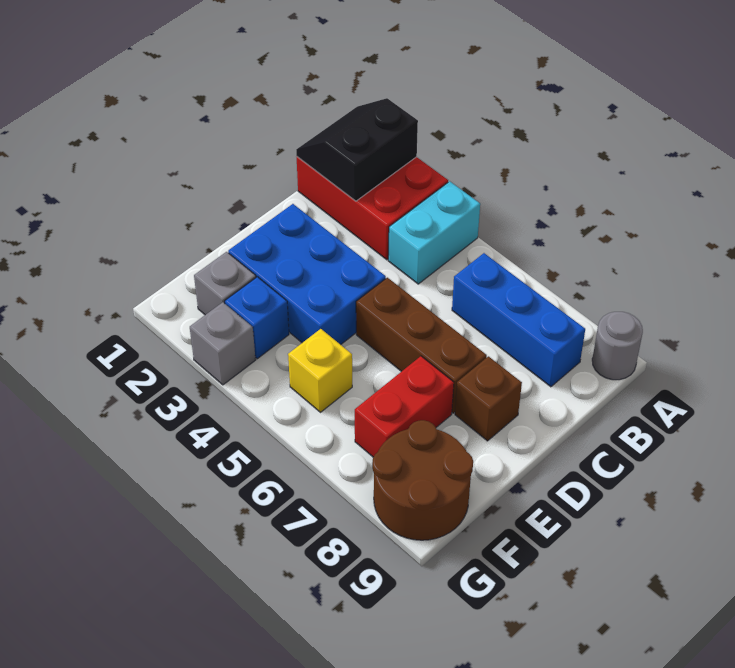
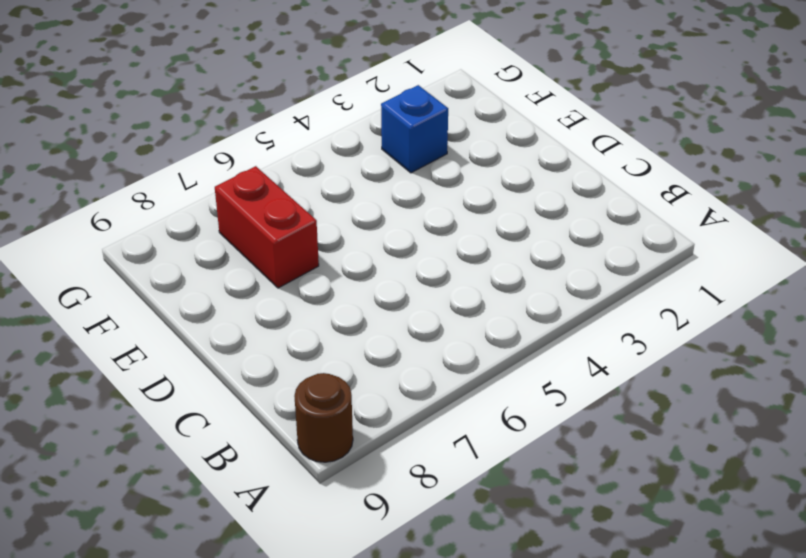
brown round brick A9 level 1 -> grey round brick A9 level 1
none -> red brick A1:B3 level 1
none -> cyan brick A4:B4 level 1
none -> blue brick B6:B8 level 1

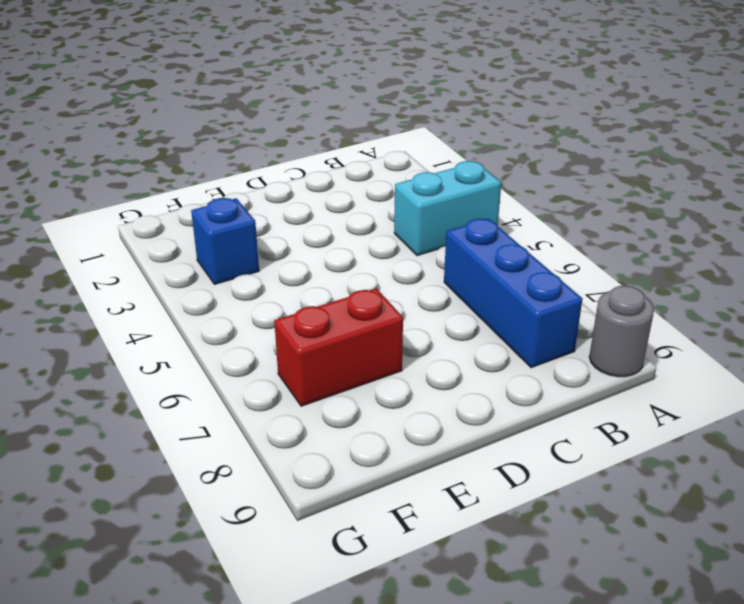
none -> red brick A1:B3 level 1
none -> blue brick D2:E4 level 1
none -> brown brick D5:D7 level 1

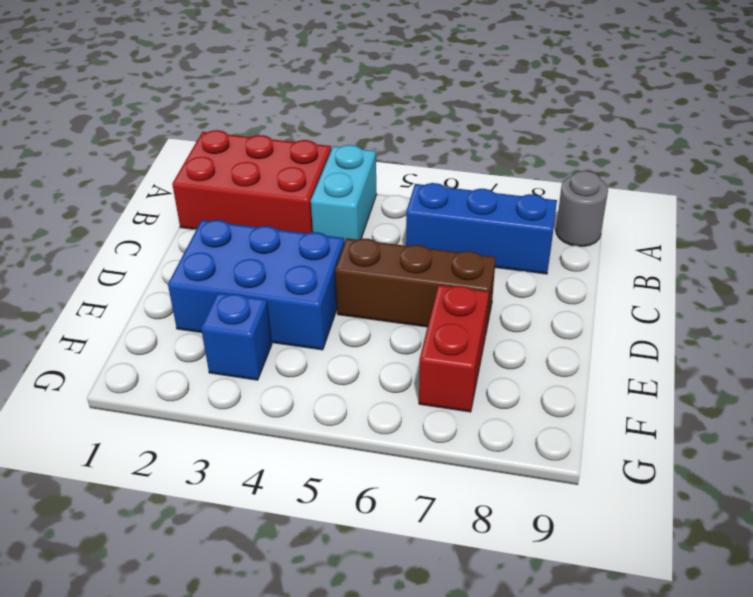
none -> brown brick D8 level 1
none -> grey brick F2 level 1
none -> yellow brick F5 level 1

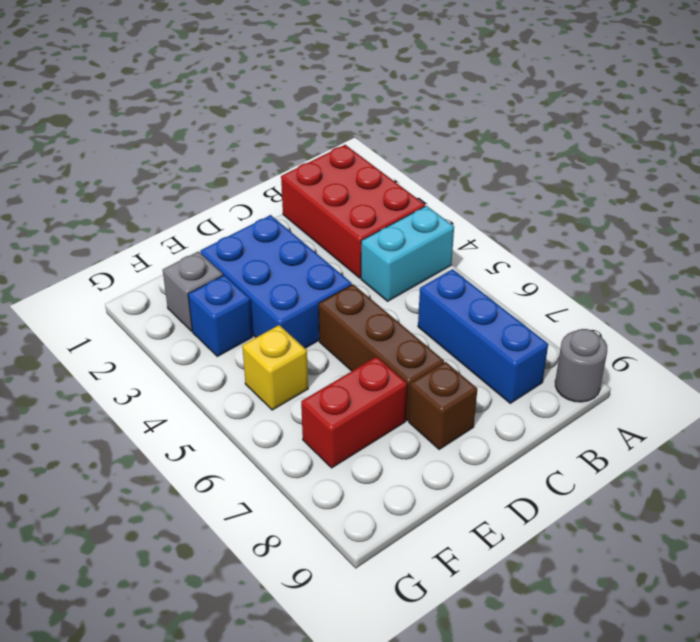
none -> brown round brick F8:G9 level 1
none -> grey brick G3 level 1
none -> black slope A1:B2 level 2 top 2

